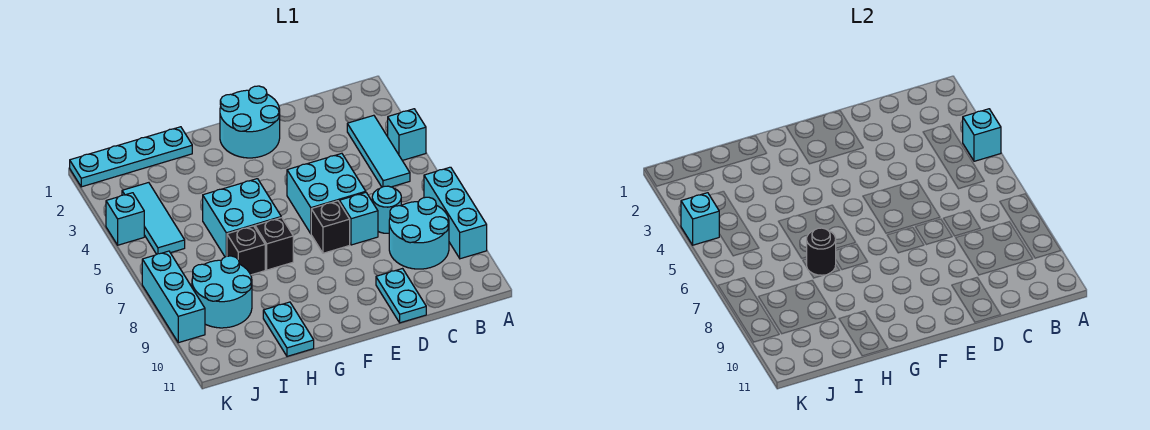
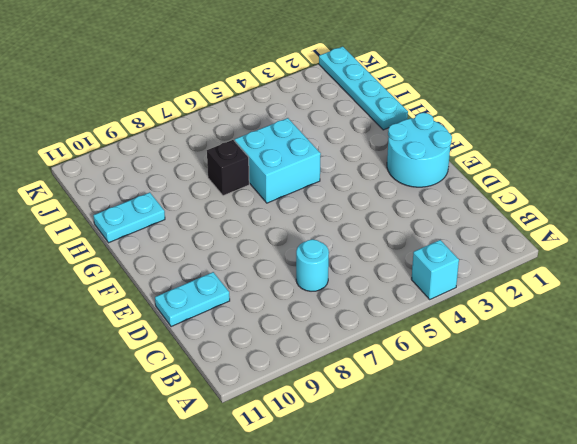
none -> cyan brick A7:A9 level 1
none -> cyan tile B3:B5 level 1
none -> cyan round brick B8:C9 level 1

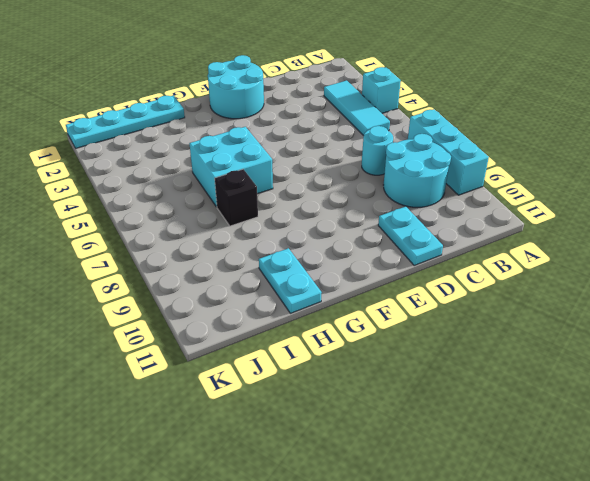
none -> cyan brick D5:E6 level 1
none -> cyan brick D7 level 1
none -> black brick E7 level 1

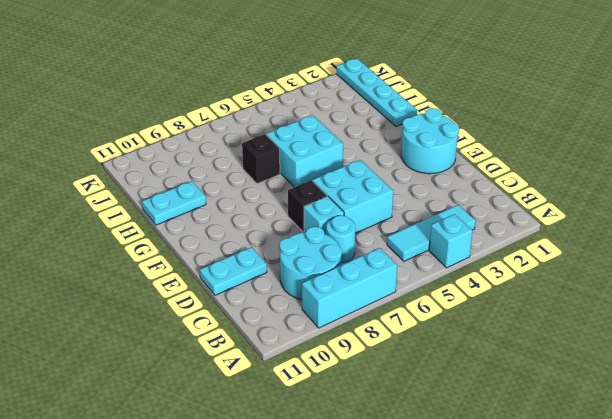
none -> black brick G7 level 1
none -> cyan round brick I8:J9 level 1
none -> cyan tile J3:J5 level 1

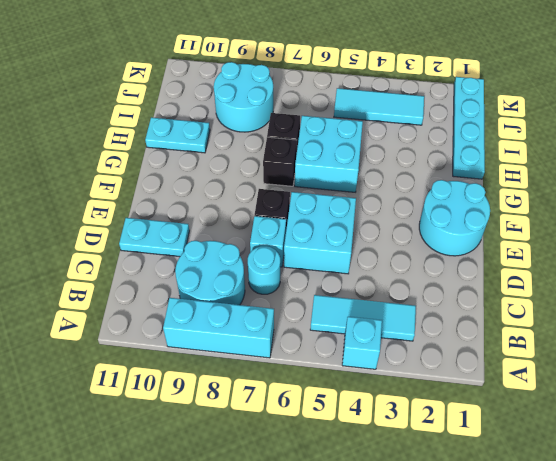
none -> cyan brick K4 level 1
none -> cyan brick K7:K9 level 1
none -> cyan brick A4 level 2

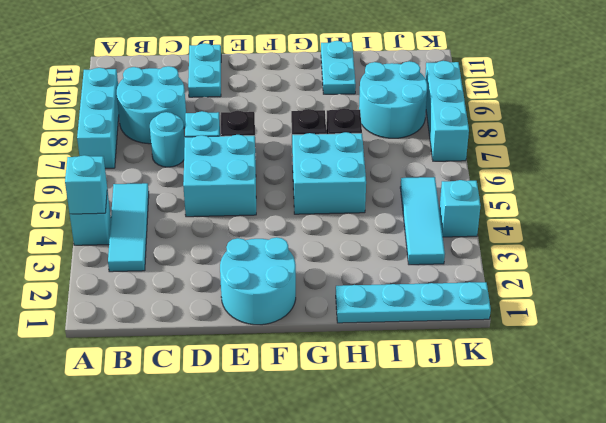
none -> black round brick H7 level 2
none -> cyan brick K4 level 2

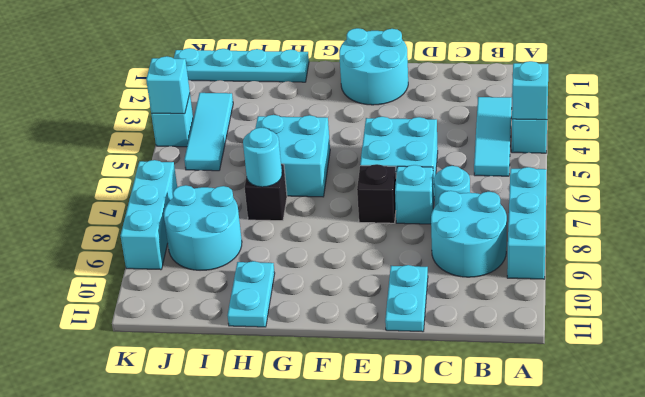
cyan round brick H7 level 2 -> black round brick H7 level 2
none -> black brick G7 level 1

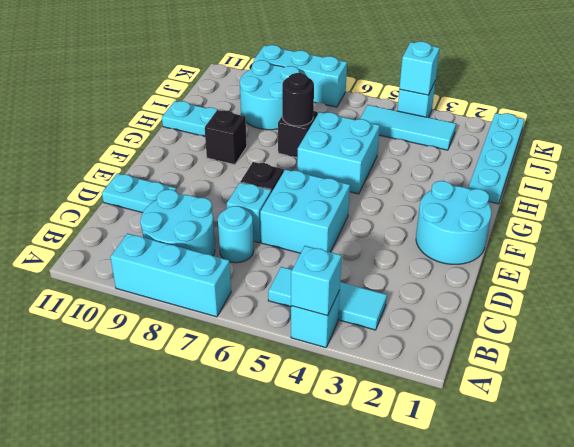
black brick G9 level 1 -> black brick G7 level 1

